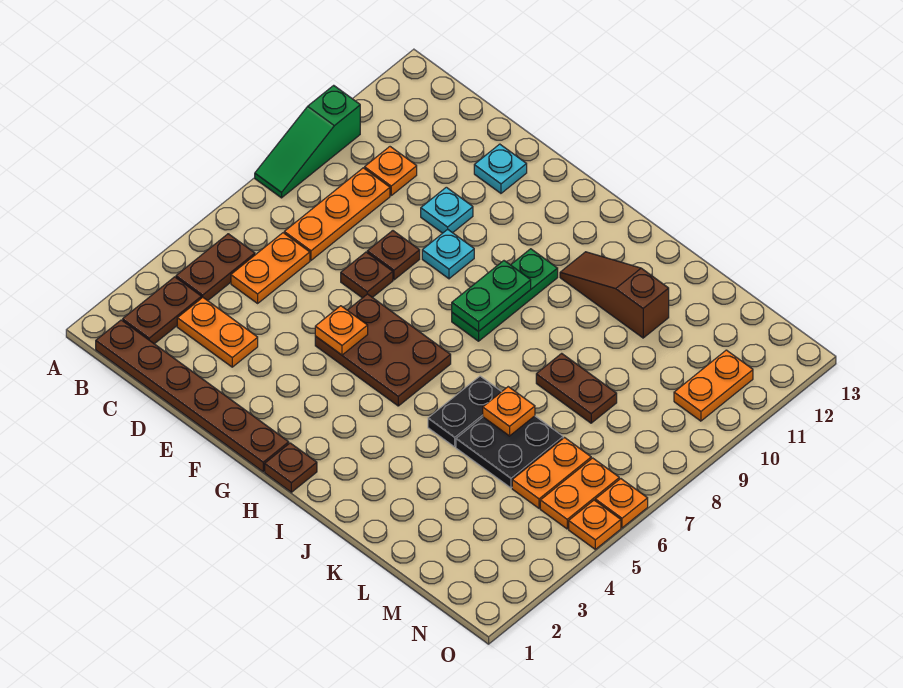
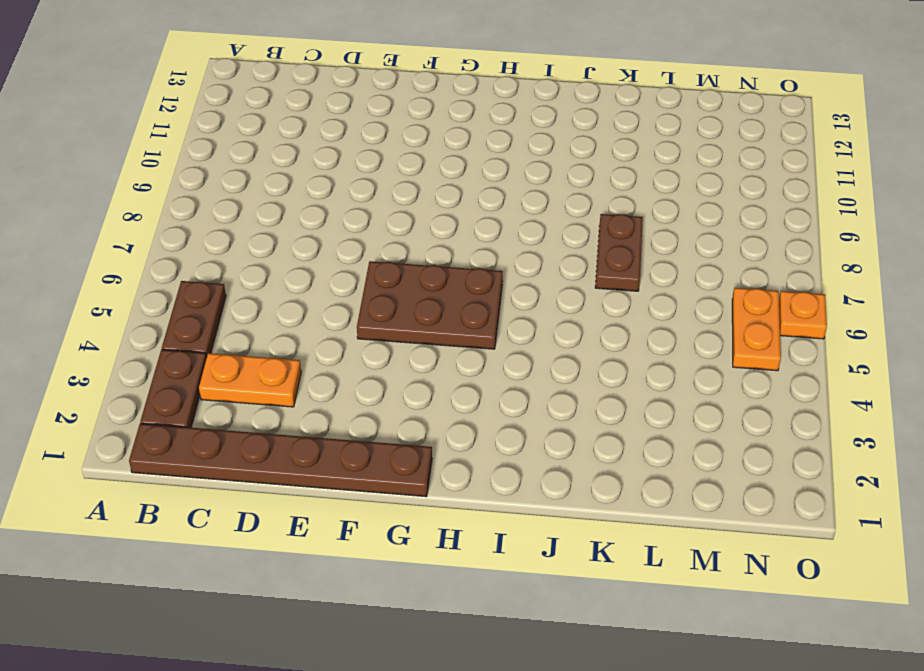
brown plate K7:K8 level 1 -> brown plate K8:L8 level 1
none -> green slope A8:A10 level 1 top 10
none -> orange plate C5:C6 level 1
none -> orange plate C7:C9 level 1

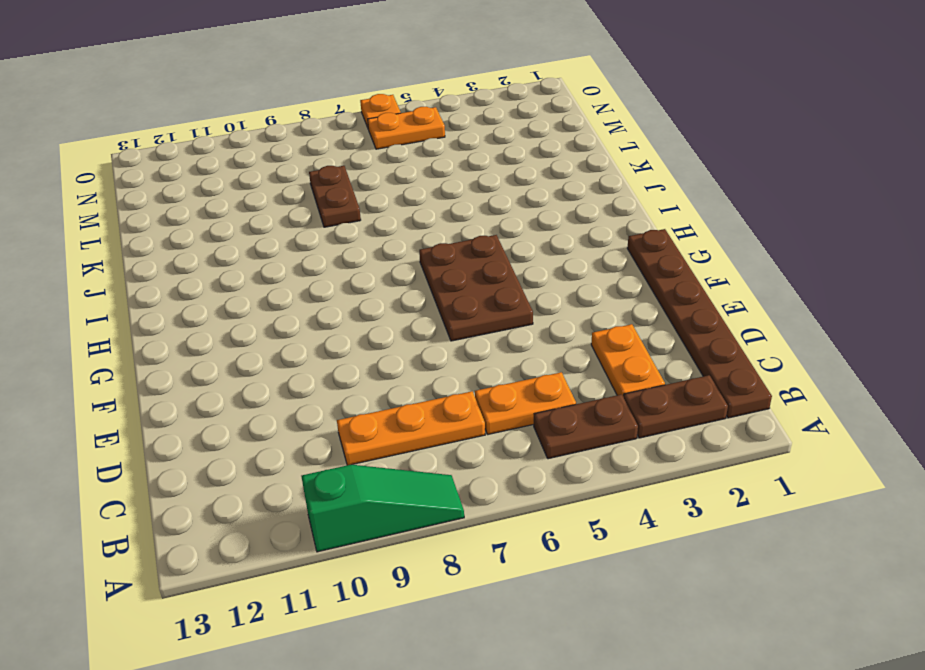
none -> orange plate C10 level 1
none -> brown plate E7 level 1
none -> brown plate E8 level 1

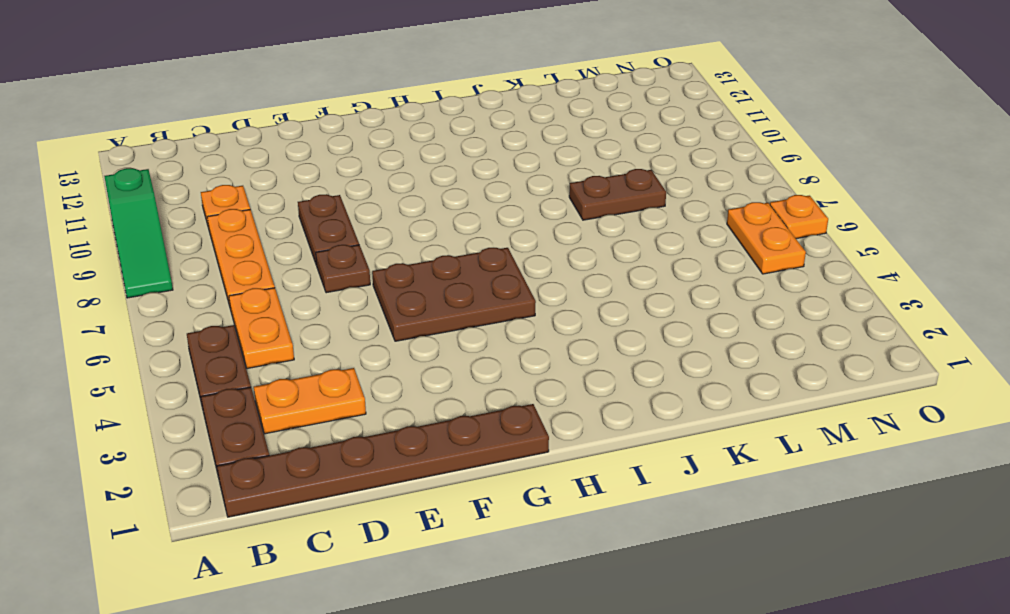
brown plate E8:E9 level 1 -> brown plate E8 level 1
none -> cyan plate E10 level 1
none -> cyan plate E12 level 1
none -> cyan plate F9 level 1

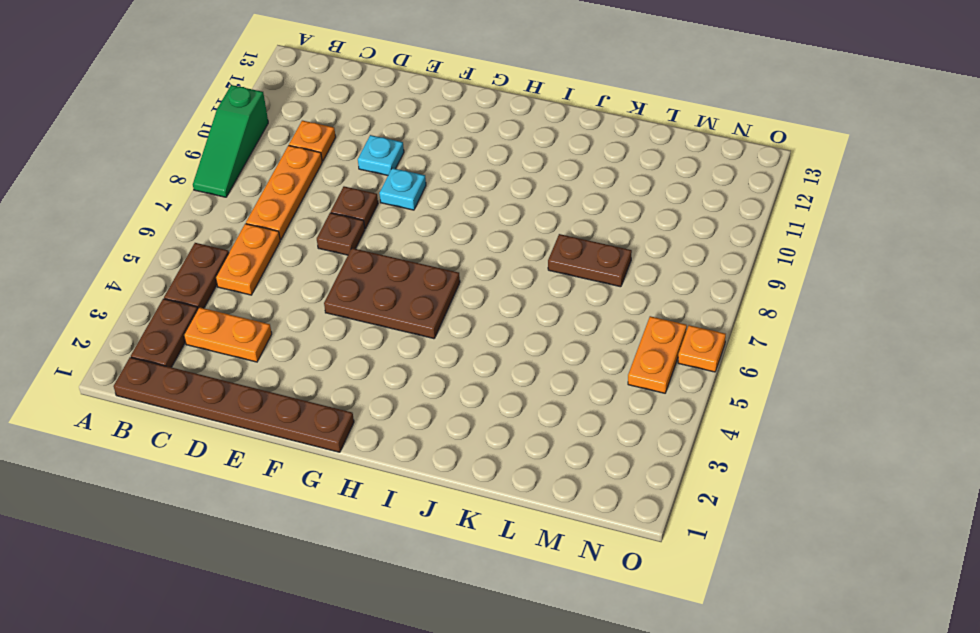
none -> cyan plate E12 level 1
none -> brown plate H1 level 1
none -> green plate H8:H10 level 1

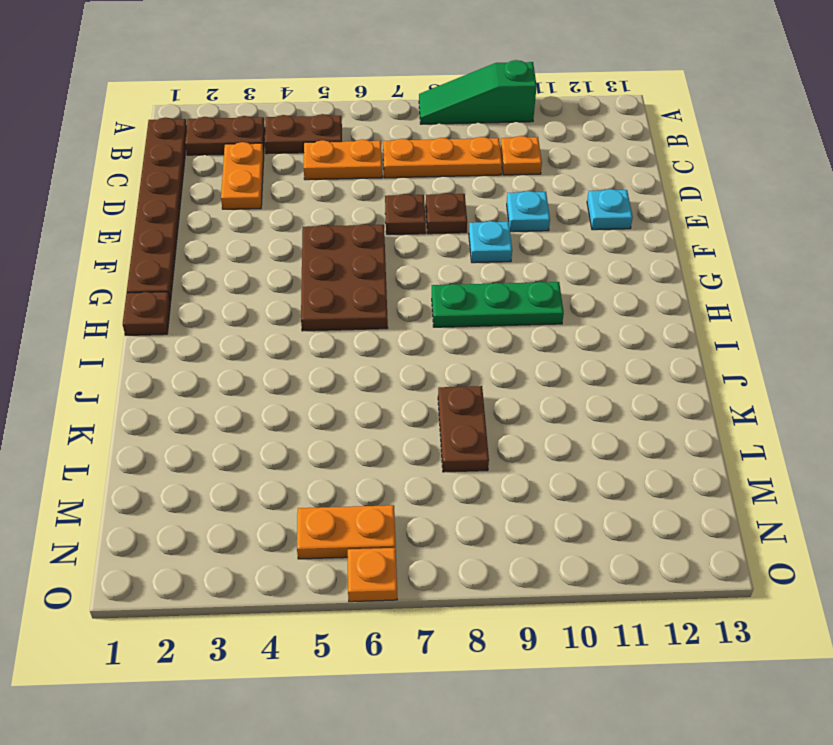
none -> brown slope I11:K11 level 1 top K
none -> black plate J5:J6 level 1
none -> black plate K5:L6 level 1

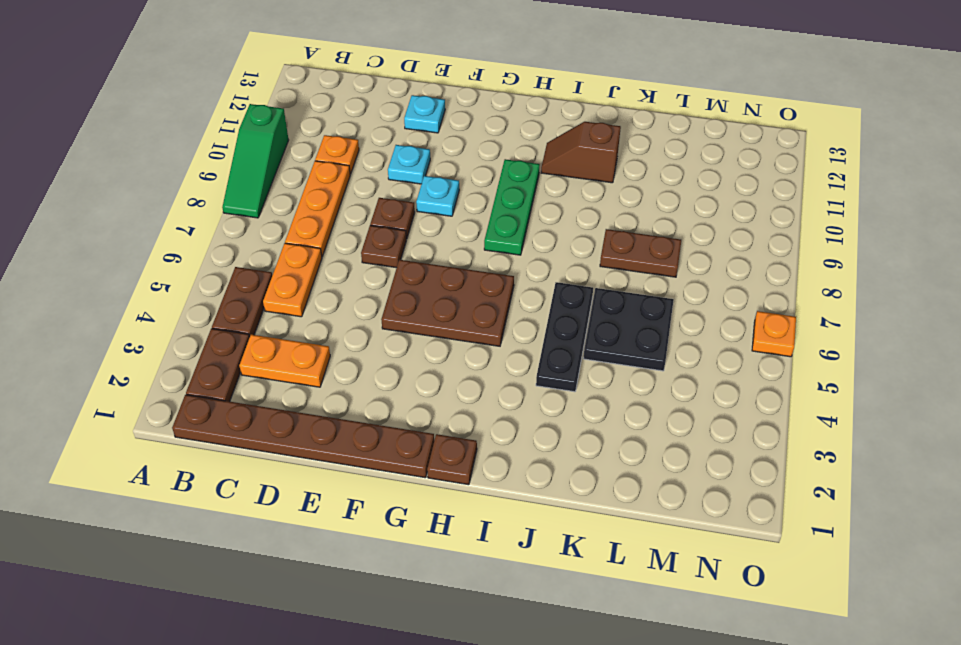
brown slope I11:J11 level 1 top J -> brown slope I11:K11 level 1 top K
black plate J4:J6 level 1 -> black plate J5:J6 level 1
none -> orange plate M5:M6 level 1
none -> orange plate N5:N6 level 1
none -> orange plate N10:N11 level 1

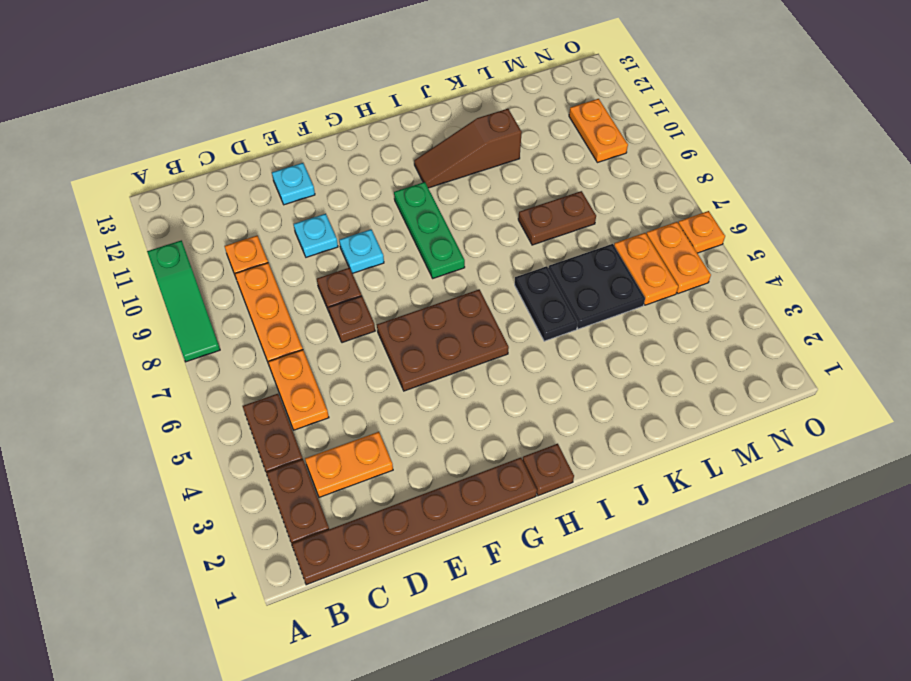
none -> orange plate O5 level 1
none -> orange plate F5 level 2
none -> green plate H8:H9 level 2

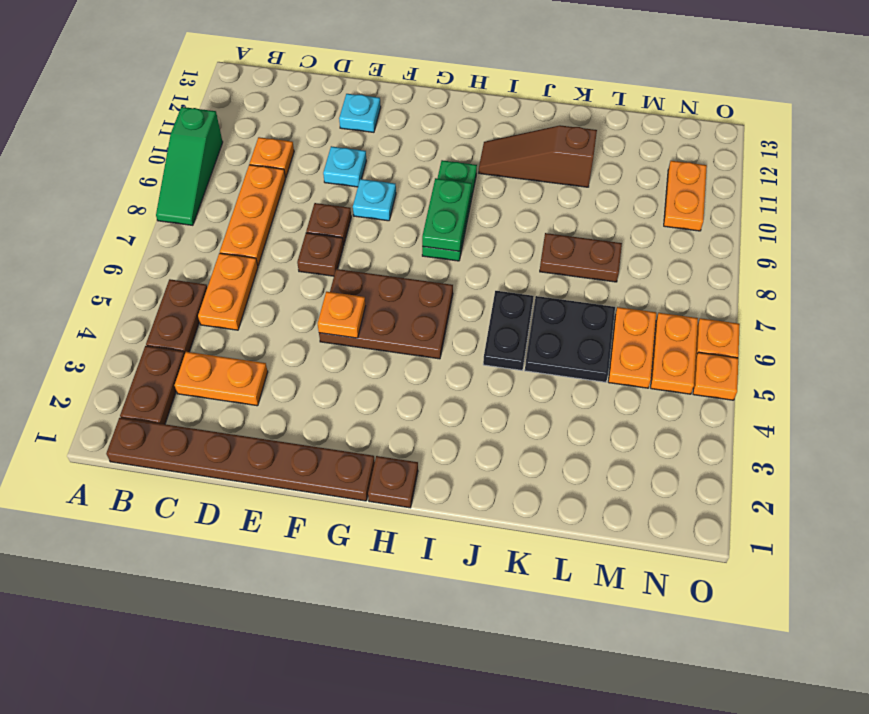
none -> orange plate K6 level 2

